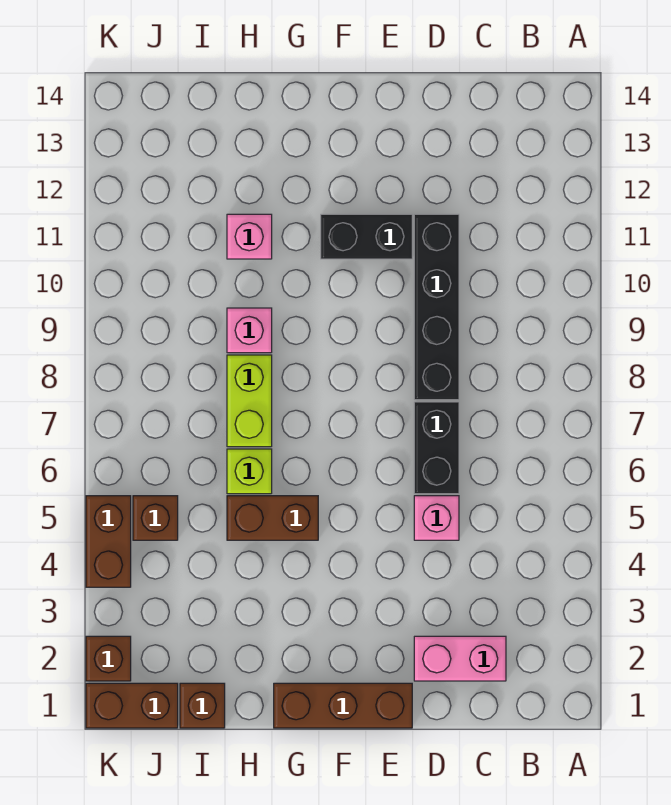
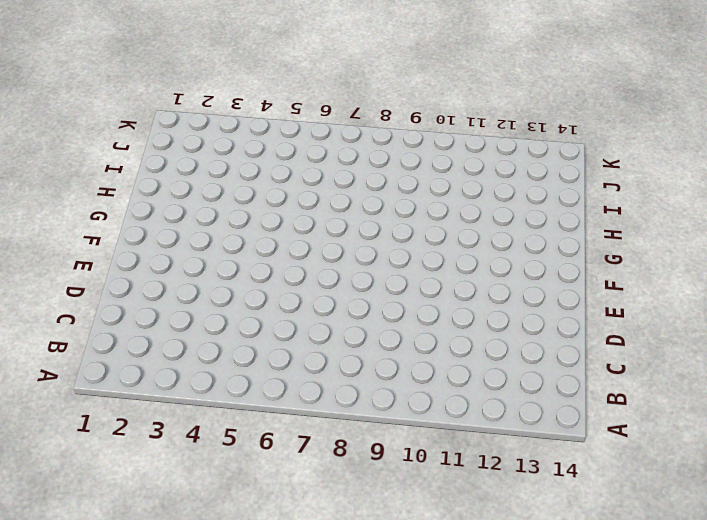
none -> pink brick C2:D2 level 1
none -> pink brick D5 level 1
none -> black brick D6:D7 level 1

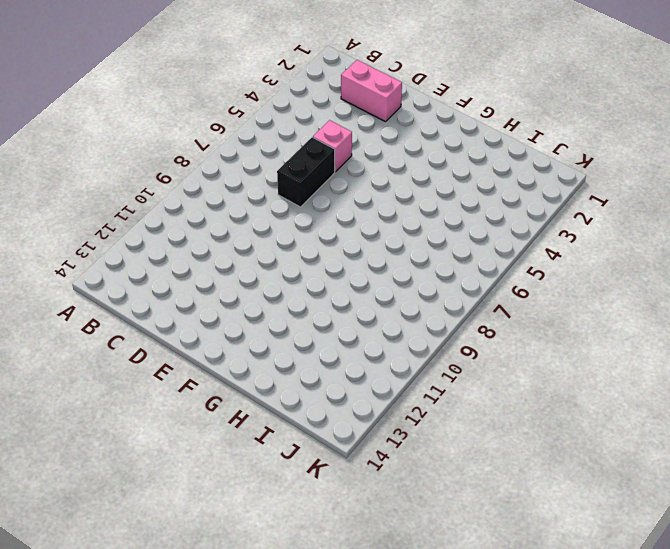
none -> black brick D8:D11 level 1
none -> brown brick E1:G1 level 1
none -> black brick E11:F11 level 1

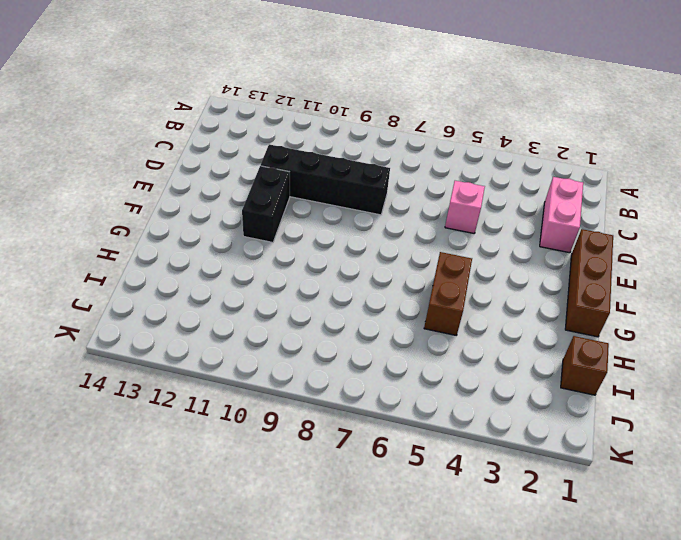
none -> black brick D6:D7 level 1
none -> lime brick H6 level 1
none -> lime brick H7:H8 level 1

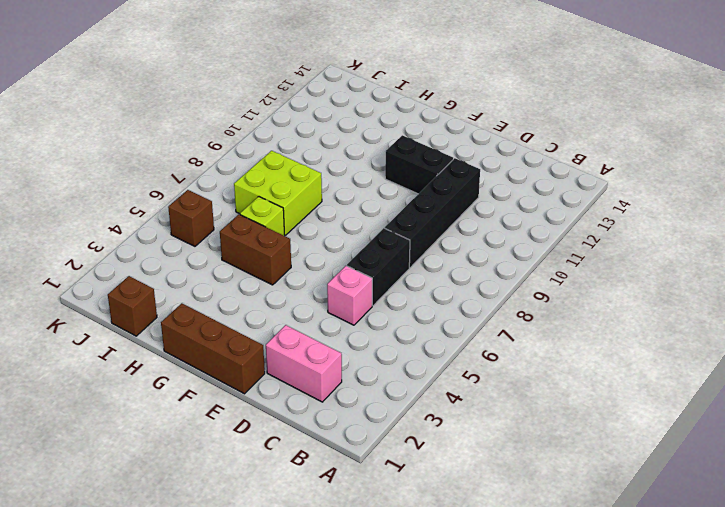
lime brick H7:I8 level 1 -> lime brick H7:H8 level 1
none -> pink brick H9 level 1
none -> pink brick H11 level 1
none -> brown brick J1:K1 level 1

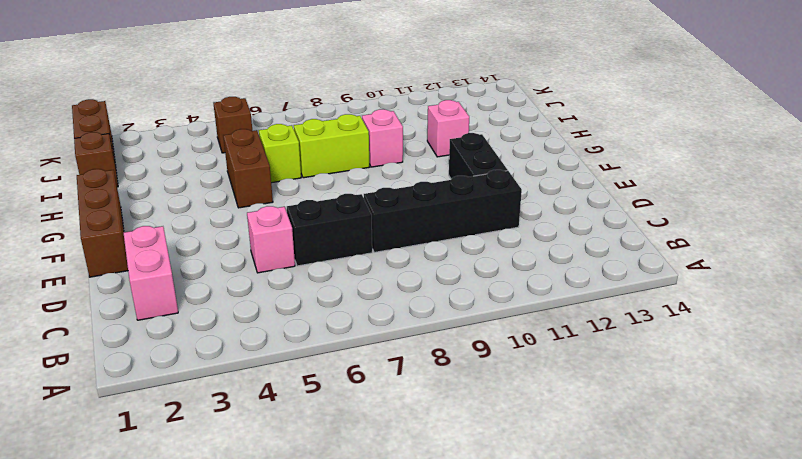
none -> brown brick K2 level 1
none -> brown brick K4:K5 level 1

